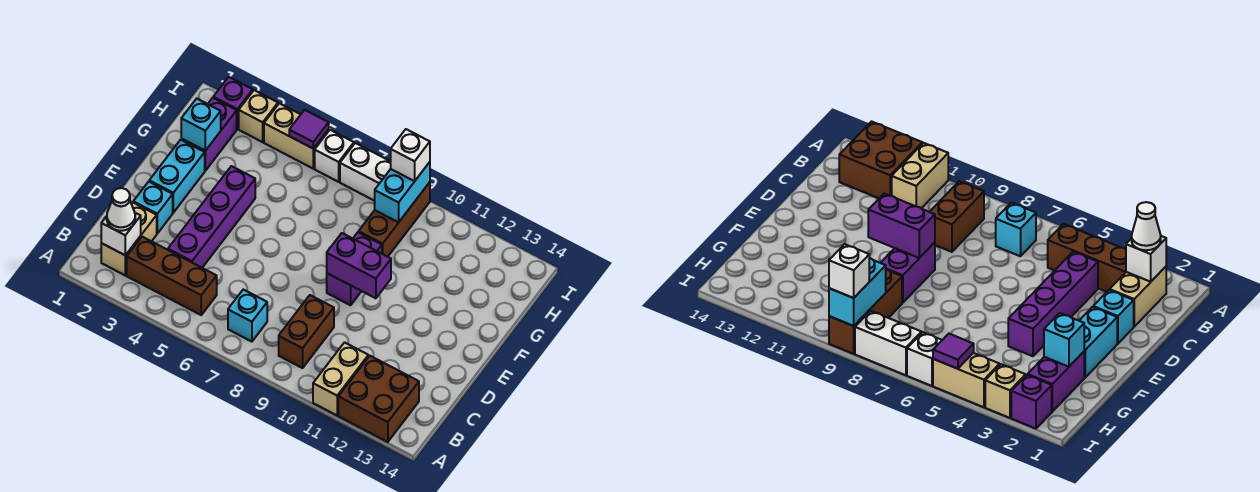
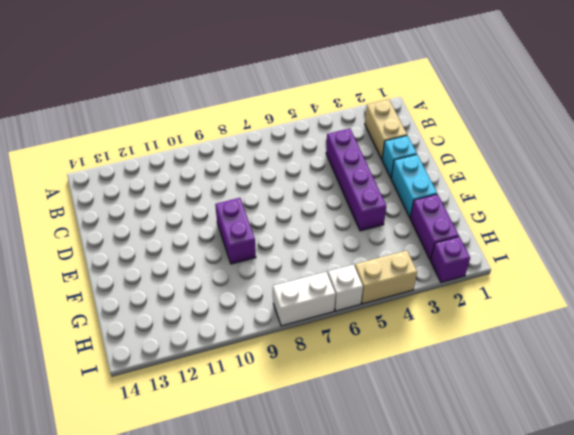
none -> tan brick A11:B11 level 1
none -> brown brick A12:B13 level 1
none -> brown brick B3:B5 level 1

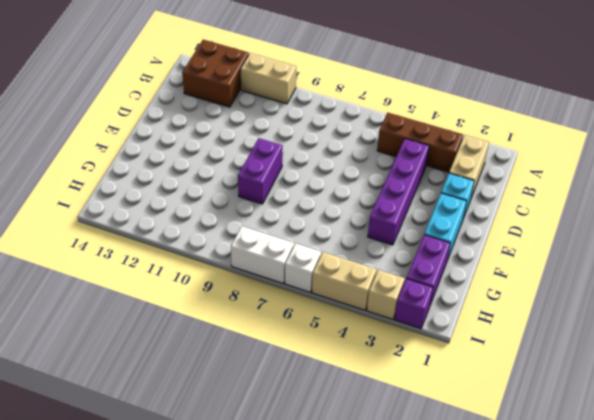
tan brick A10:A11 level 1 -> tan brick A11:B11 level 1
none -> cyan brick B7 level 1
none -> brown brick B9:C9 level 1
none -> brown brick G9:I9 level 1

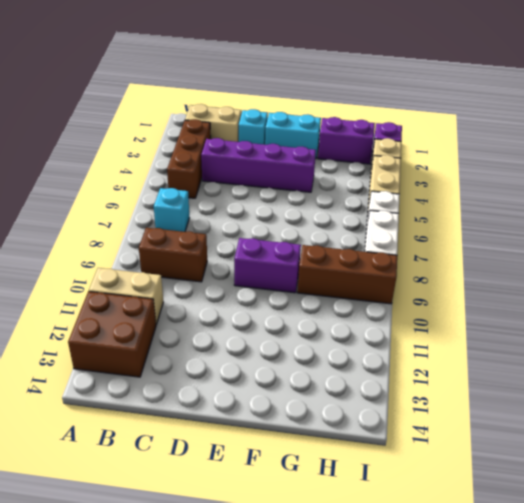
none -> white brick B2 level 2
none -> purple brick E9:E10 level 2
none -> cyan brick G2 level 2

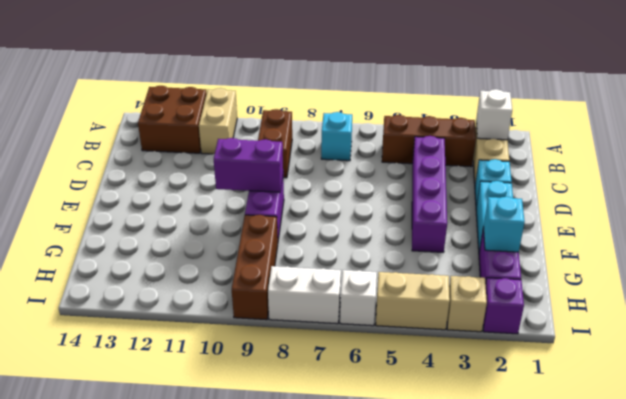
none -> cyan brick H9:I9 level 2
none -> purple tile I5 level 2
none -> white cone B2 level 3

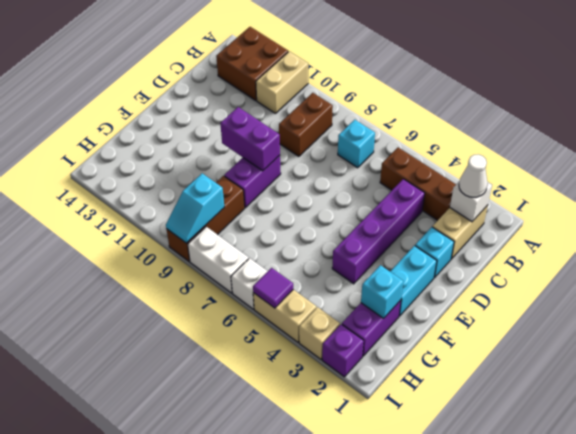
cyan slope H9:I9 level 2 top H -> cyan brick H9:I9 level 2
none -> white brick I9 level 3

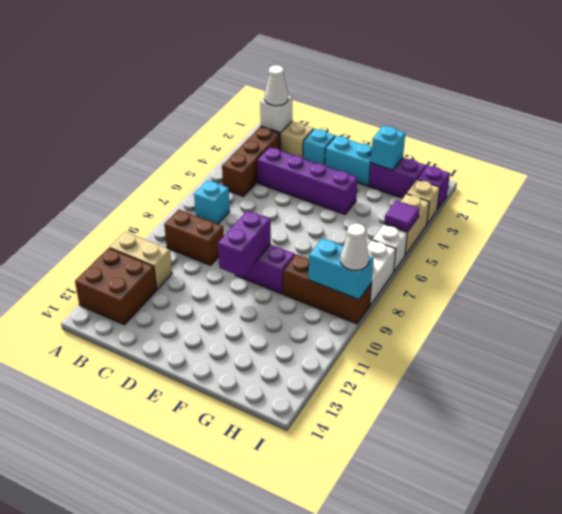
white cone I9 level 3 -> white brick I9 level 3

